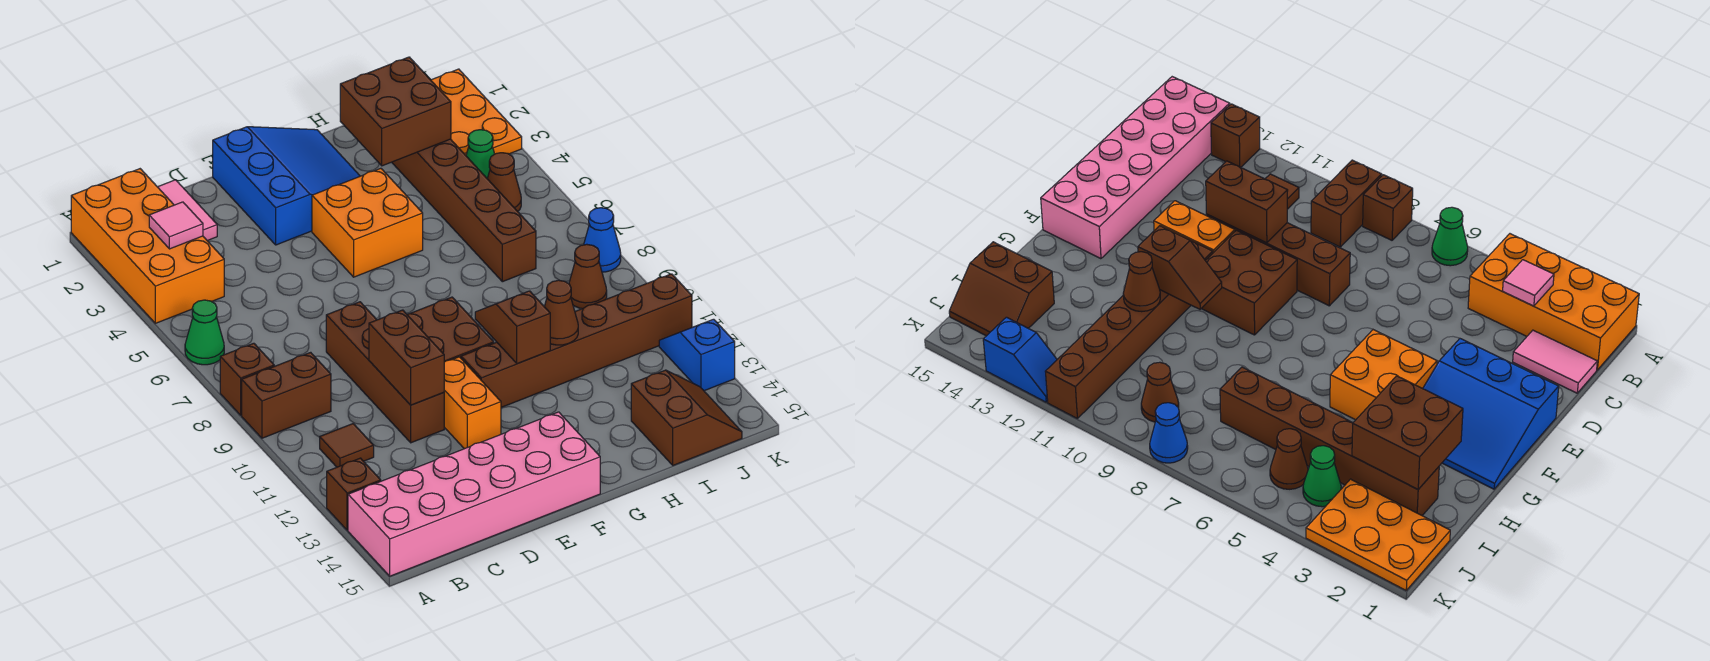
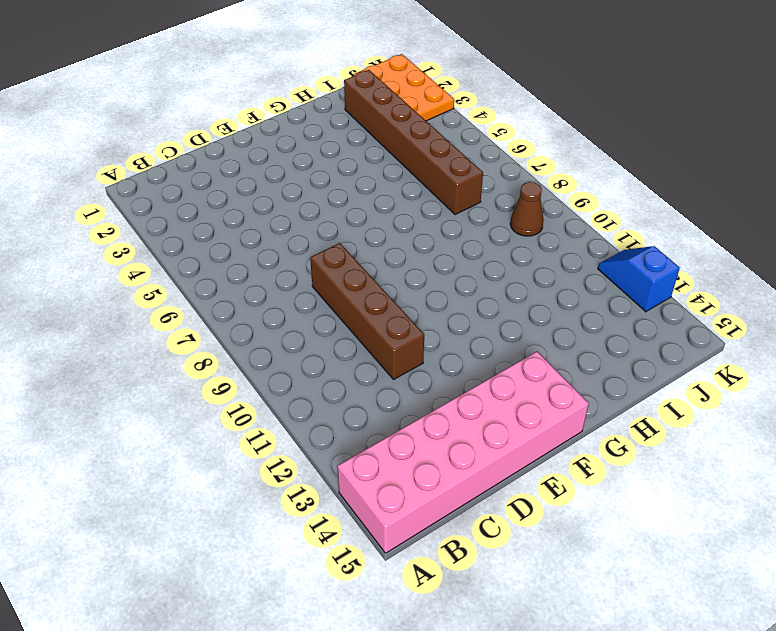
none -> orange brick A1:B4 level 1
none -> green cone A6 level 1
none -> brown brick A8 level 1

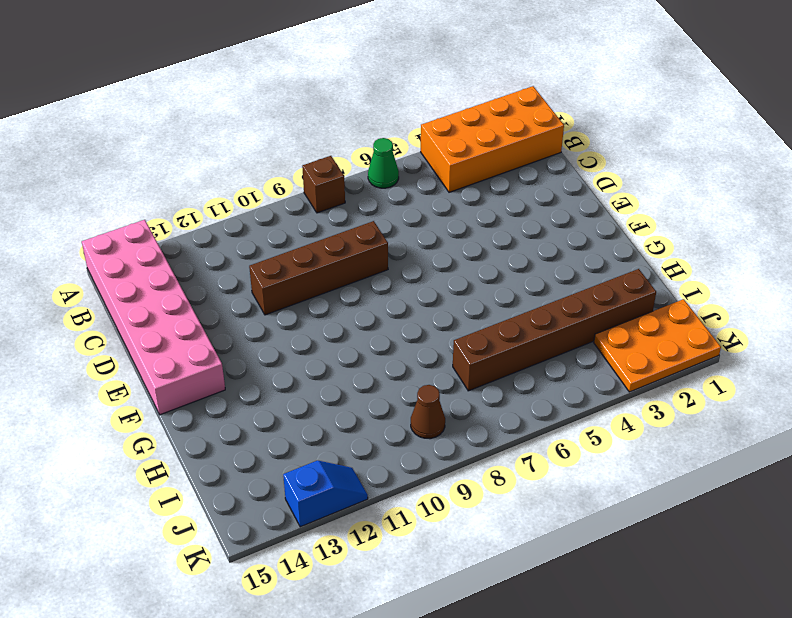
none -> brown brick A9:B9 level 1
none -> brown brick A13 level 1
none -> brown tile B11 level 1

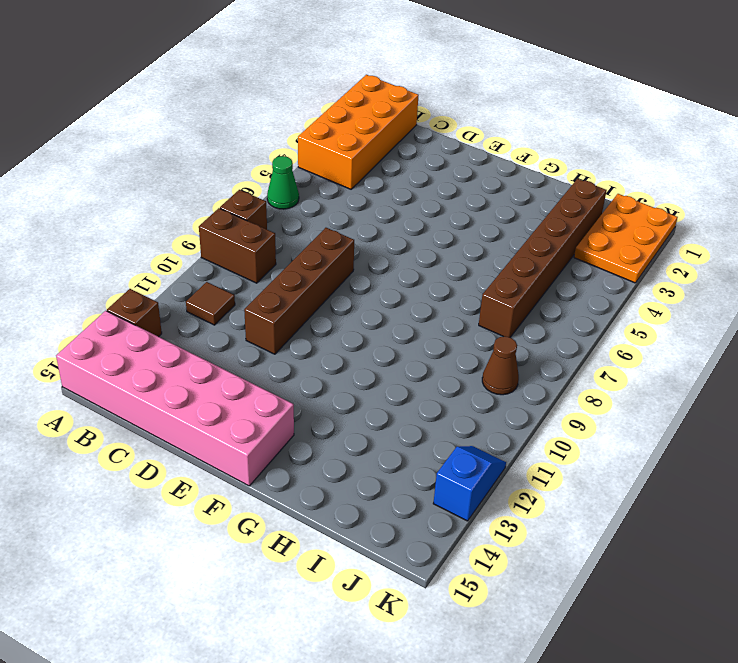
none -> pink tile C1:C2 level 1
none -> blue slope E1:G3 level 1 top E
none -> brown brick E9:F10 level 1

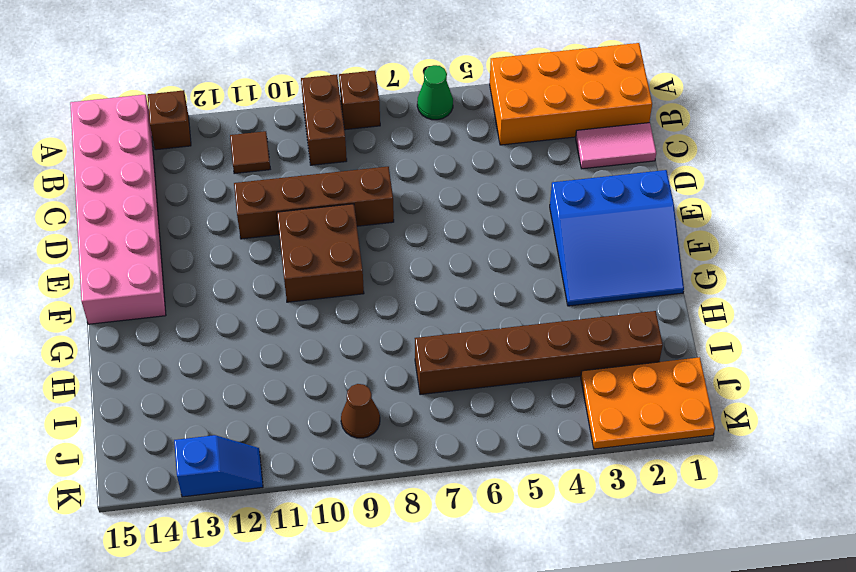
none -> orange brick E11:E12 level 1
none -> orange brick F4:G5 level 1
none -> brown brick F11:K11 level 1

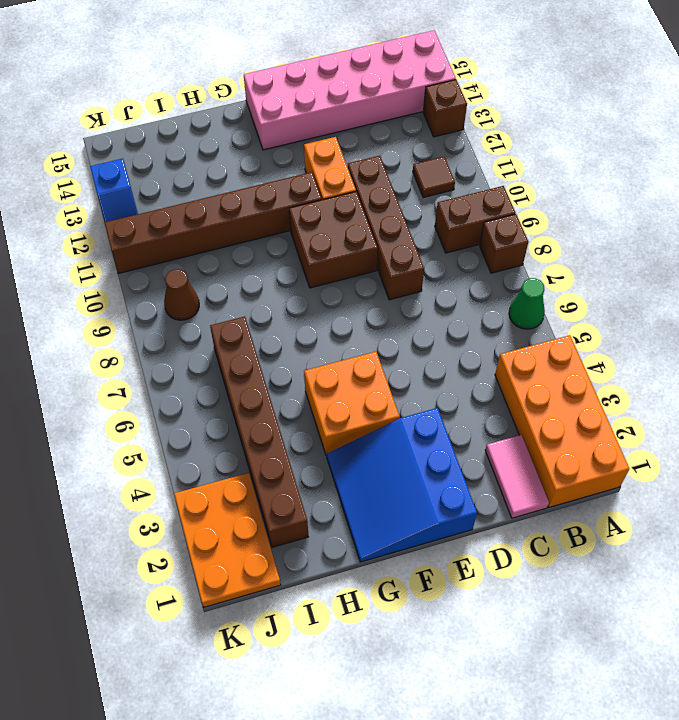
none -> brown slope I14:J15 level 1 top I
none -> green cone J4 level 1
none -> brown cone J5 level 1

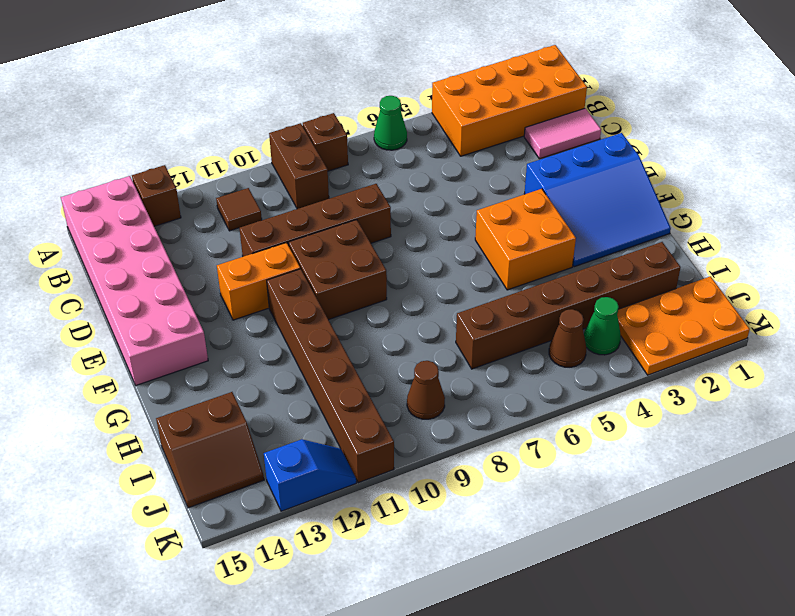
none -> blue cone K8 level 1
none -> pink tile B3 level 2
none -> brown brick D10:D11 level 2

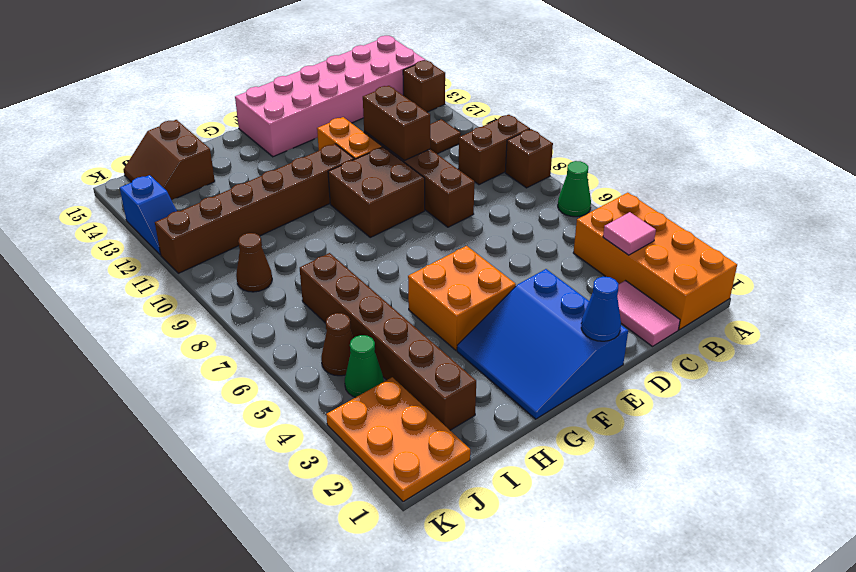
blue cone E1 level 2 -> blue cone K8 level 1
none -> brown slope G10:G11 level 2 top 11
none -> brown brick H2:I3 level 2
none -> brown cone H11 level 2

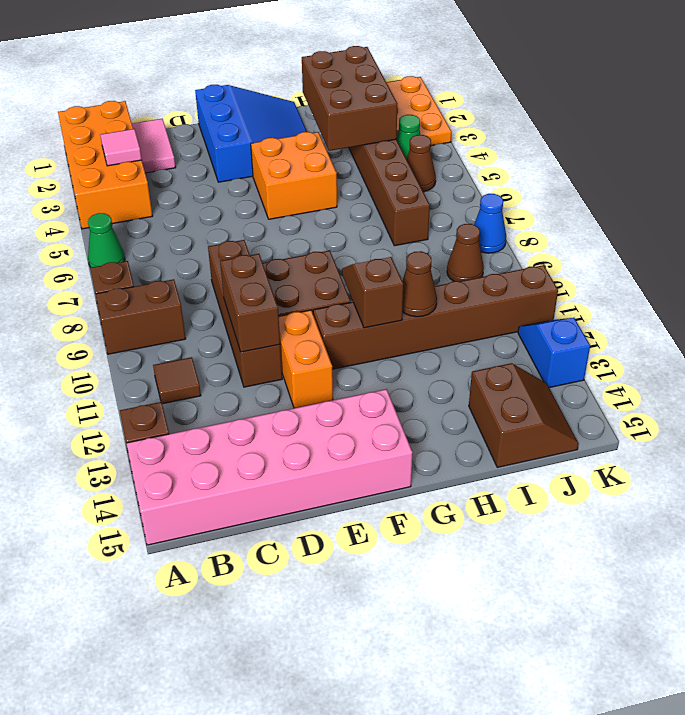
brown brick H2:I4 level 2 -> brown brick H2:I3 level 2

